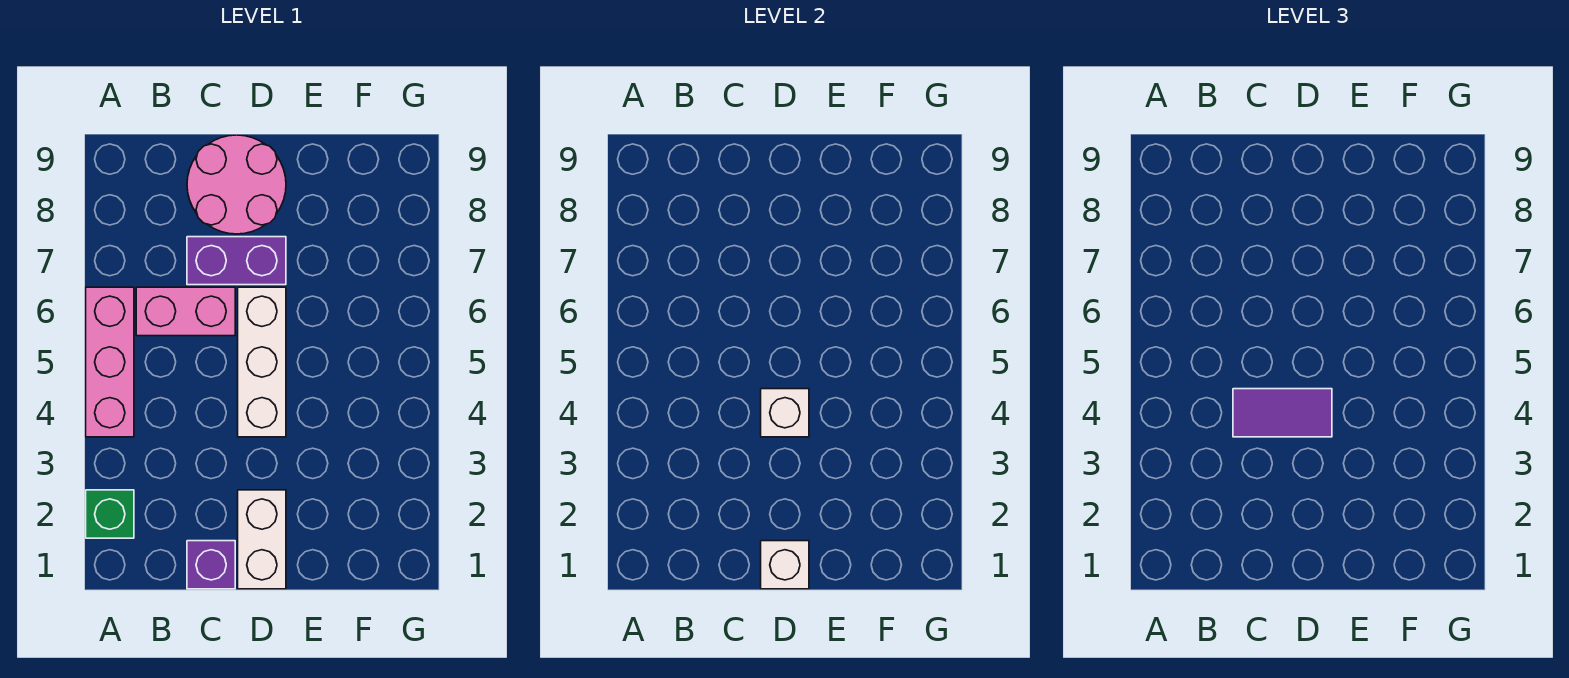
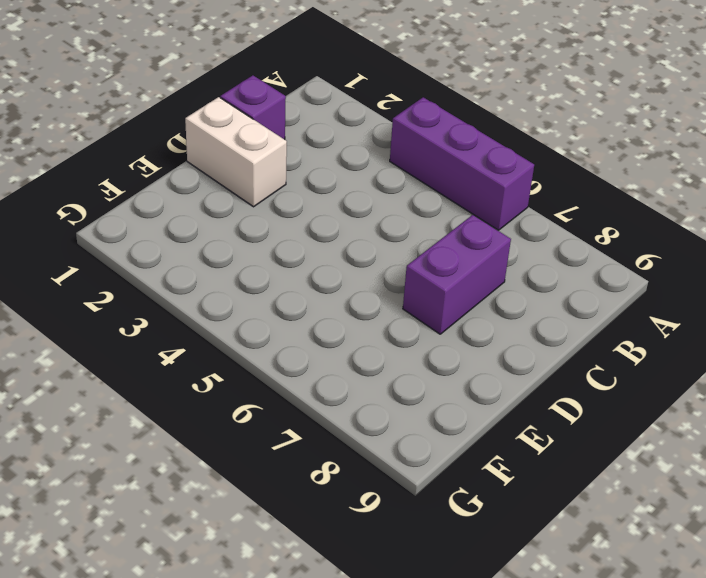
purple brick A4:A6 level 1 -> pink brick A4:A6 level 1
none -> green brick A2 level 1
none -> pink brick B6:C6 level 1

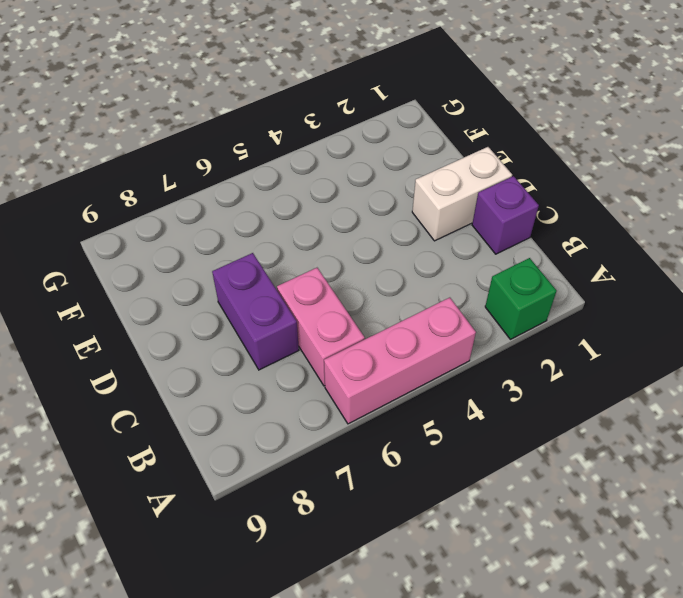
none -> pink round brick C8:D9 level 1
none -> white brick D4:D6 level 1

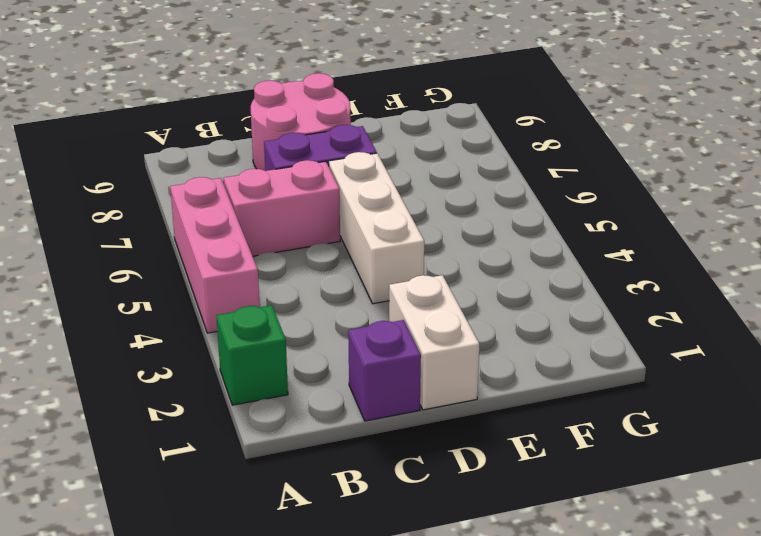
none -> white brick D1 level 2
none -> white brick D4 level 2

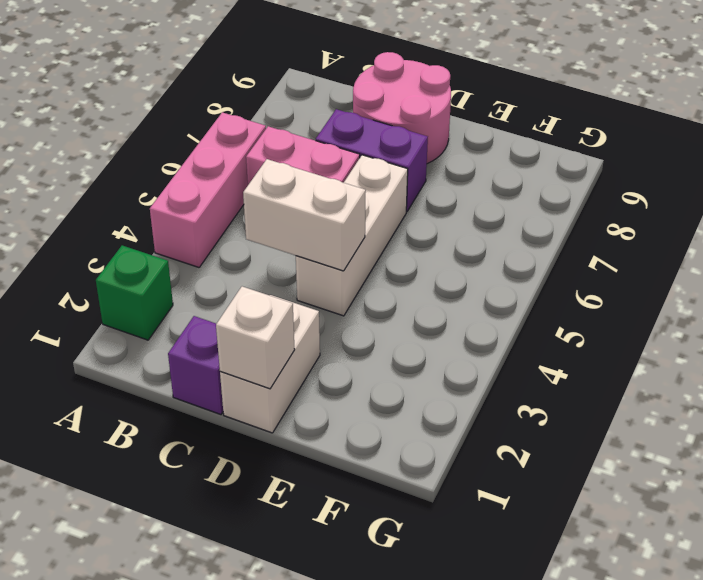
white brick C4:D4 level 2 -> white brick D4 level 2
none -> purple tile C4:D4 level 3

